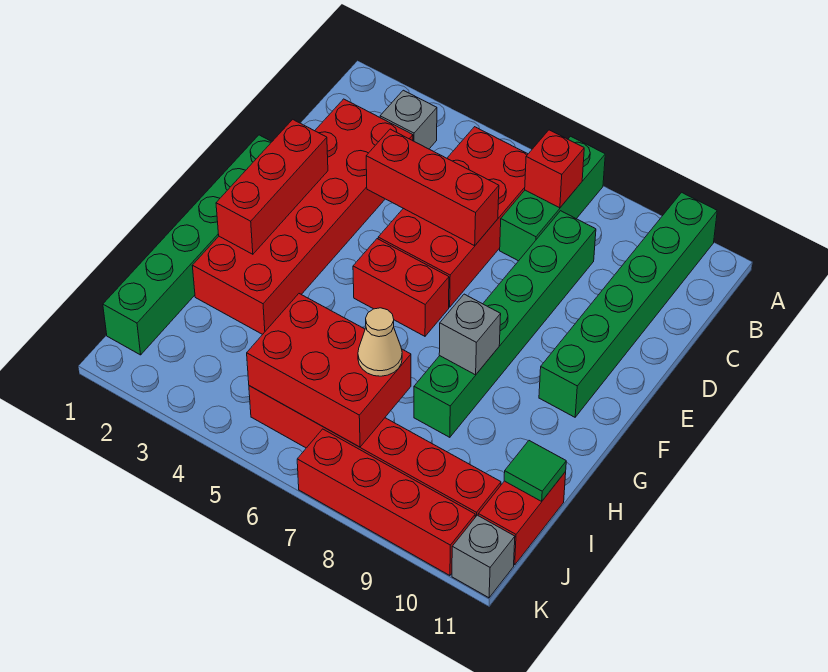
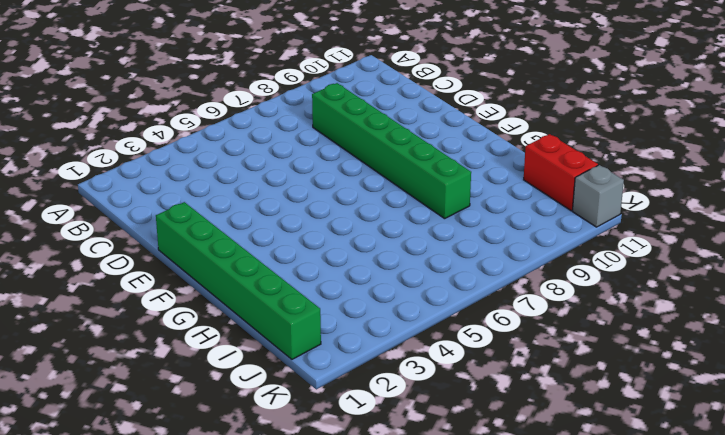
none -> green brick A7:C7 level 1
none -> green brick A10:F10 level 1
none -> grey brick B3 level 1

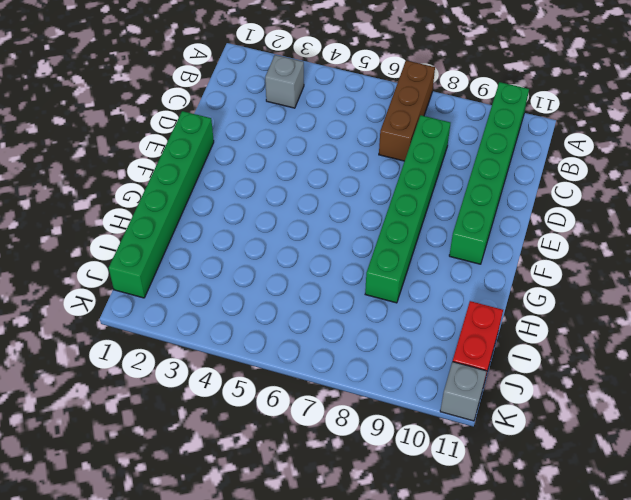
brown brick A7:C7 level 1 -> green brick A7:C7 level 1
none -> red brick B5:E6 level 1
none -> red brick C2:H3 level 1
none -> red brick F5:F6 level 1

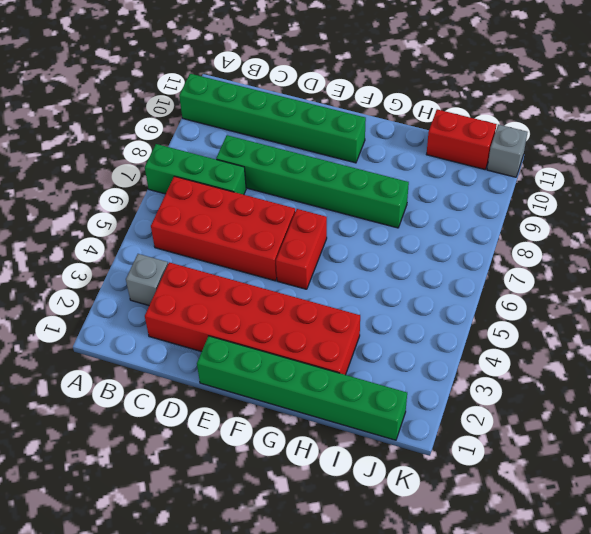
none -> red brick J5:J10 level 1
none -> red brick K7:K10 level 1
none -> red brick B7 level 2

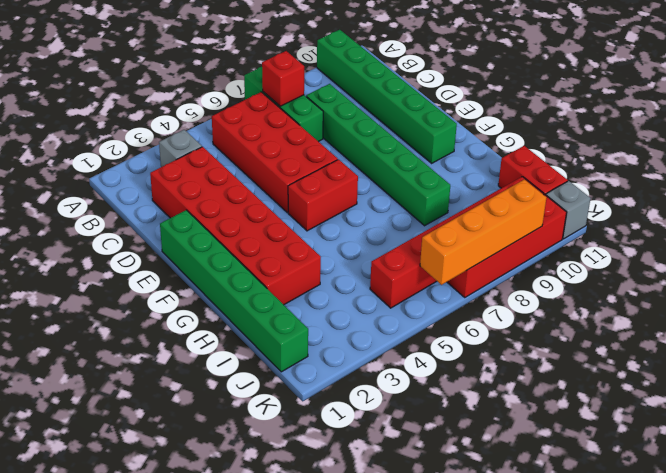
orange brick K6:K9 level 2 -> none
none -> red brick D4:D6 level 2
none -> red brick E2:G2 level 2
none -> grey brick G8 level 2

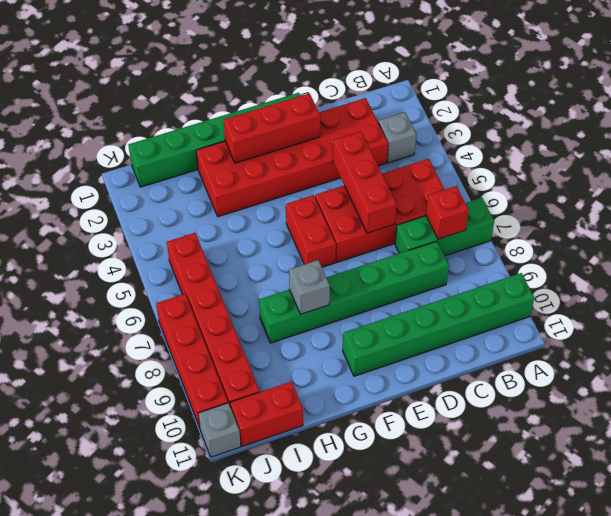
none -> red brick I5:J7 level 2
none -> green tile I11 level 2
none -> tan cone I7 level 3

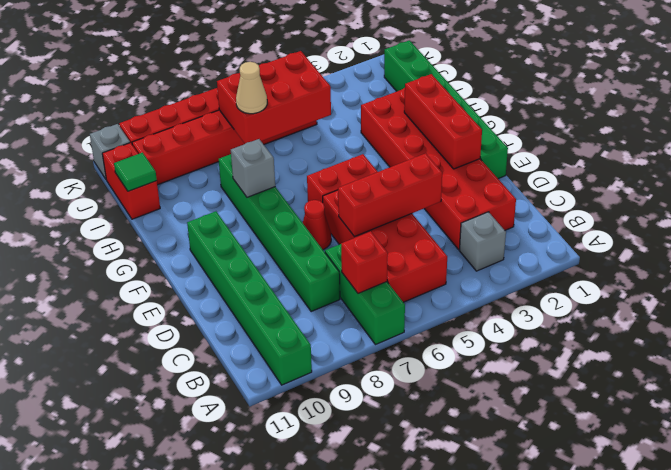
red cone E7 level 1 -> none

